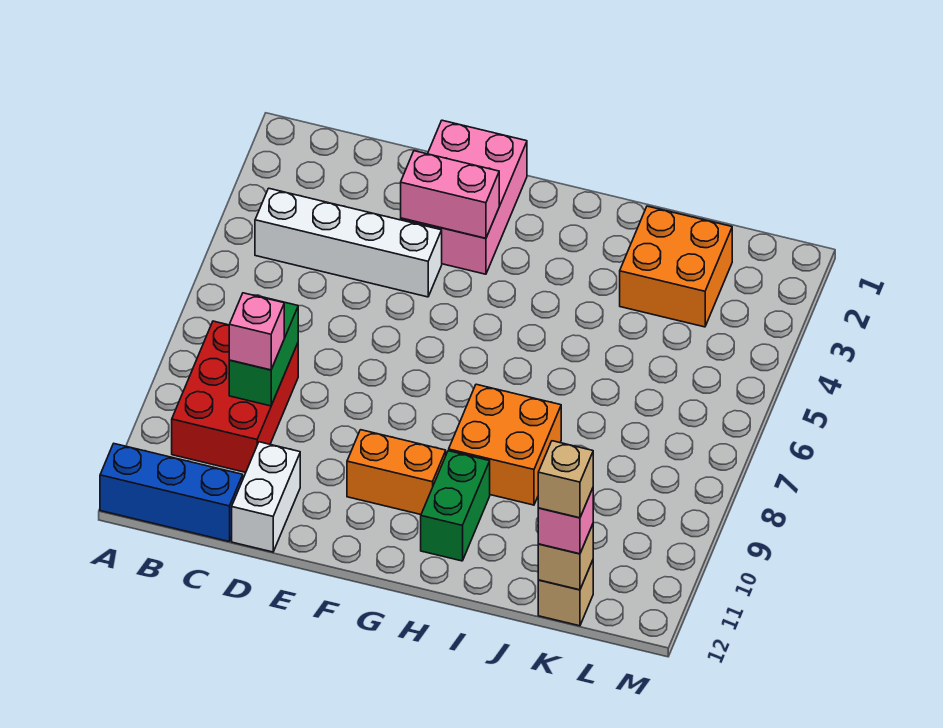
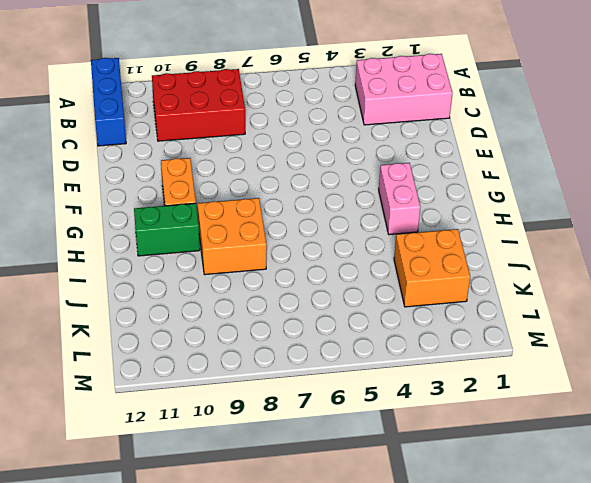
pink brick B1:C3 level 1 -> pink brick E1:F3 level 1
pink brick G3:H3 level 1 -> pink brick E3:F3 level 2
none -> white brick B4:E4 level 1
none -> white brick D11:D12 level 1
none -> tan brick K12 level 1

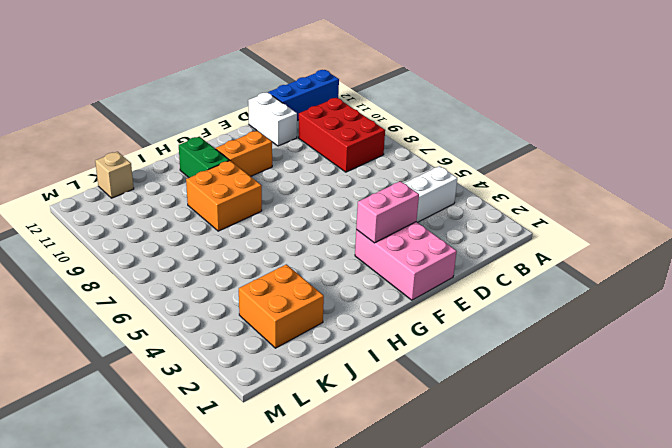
none -> green brick C8:C9 level 2
none -> tan brick K12 level 2
none -> pink brick C9 level 3

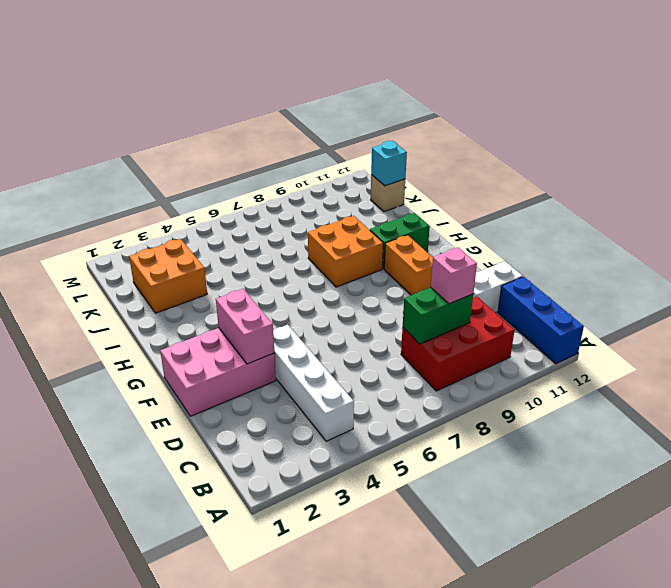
cyan brick K12 level 2 -> tan brick K12 level 2
none -> pink brick K12 level 3
none -> tan brick K12 level 4

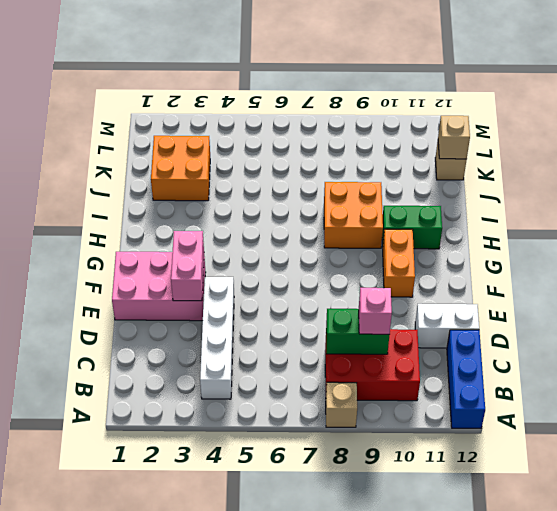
tan brick A8 level 1 -> tan brick K12 level 4
none -> pink brick K12 level 3

